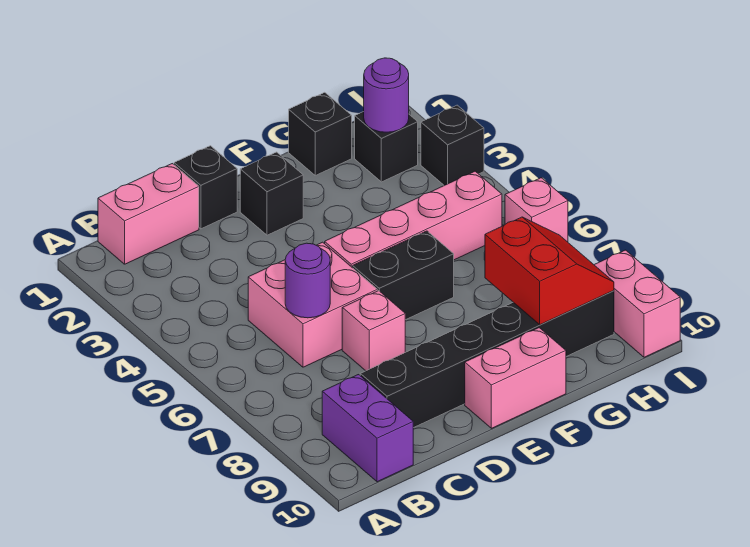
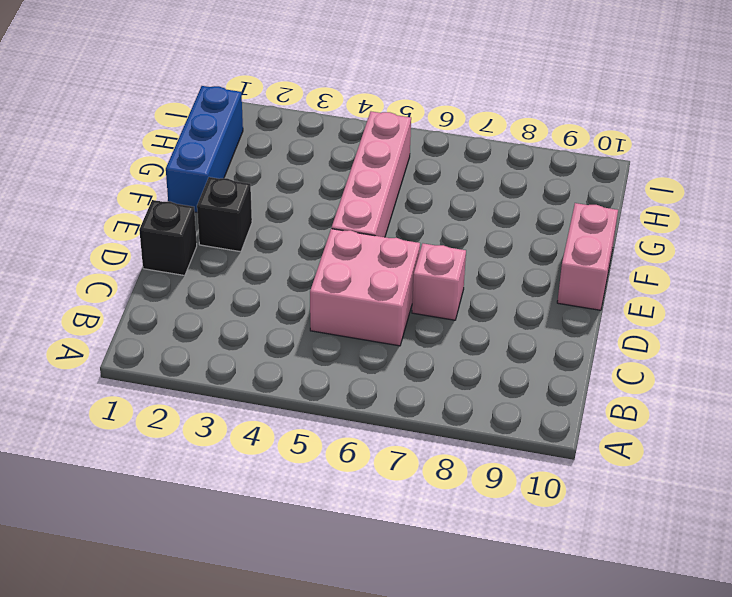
blue brick F1:H1 level 1 -> black brick G1 level 1
none -> pink brick B1:C1 level 1
none -> purple brick B9:B10 level 1
none -> black brick C9:H9 level 1

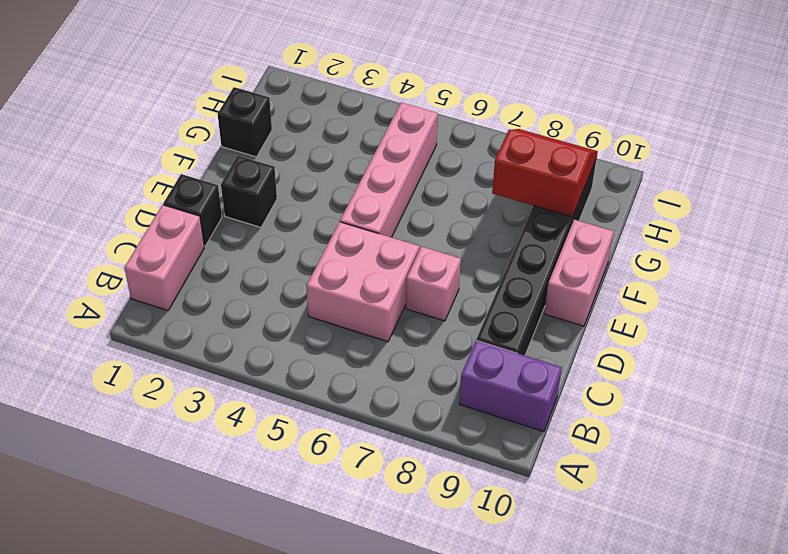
none -> black brick E6:F6 level 1
none -> black brick H2 level 1
none -> black brick I3 level 1

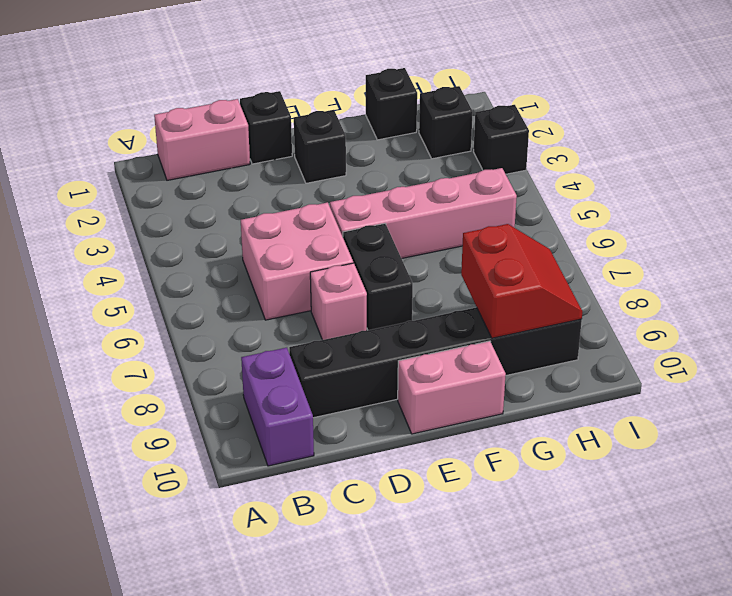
black brick E6:E7 level 1 -> black brick E6:F6 level 1
none -> pink brick I6 level 1
none -> pink brick I9:I10 level 1
none -> purple round brick C6 level 2

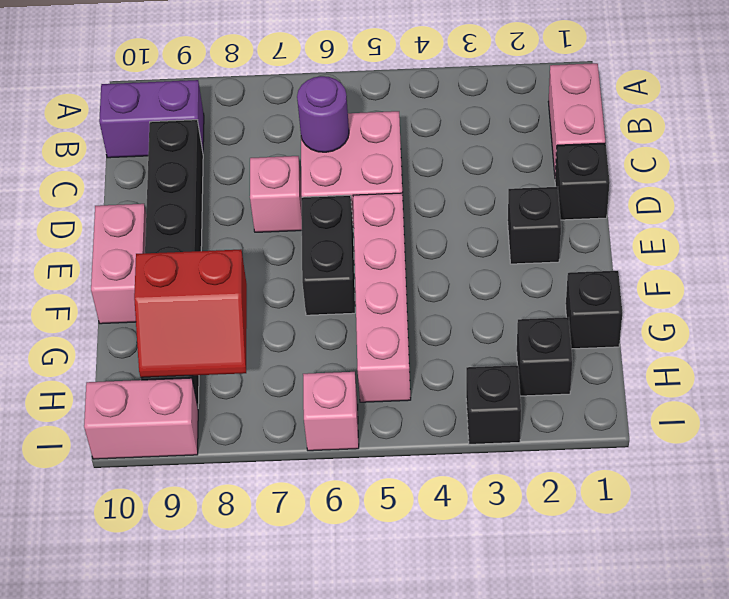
none -> purple round brick H2 level 2

